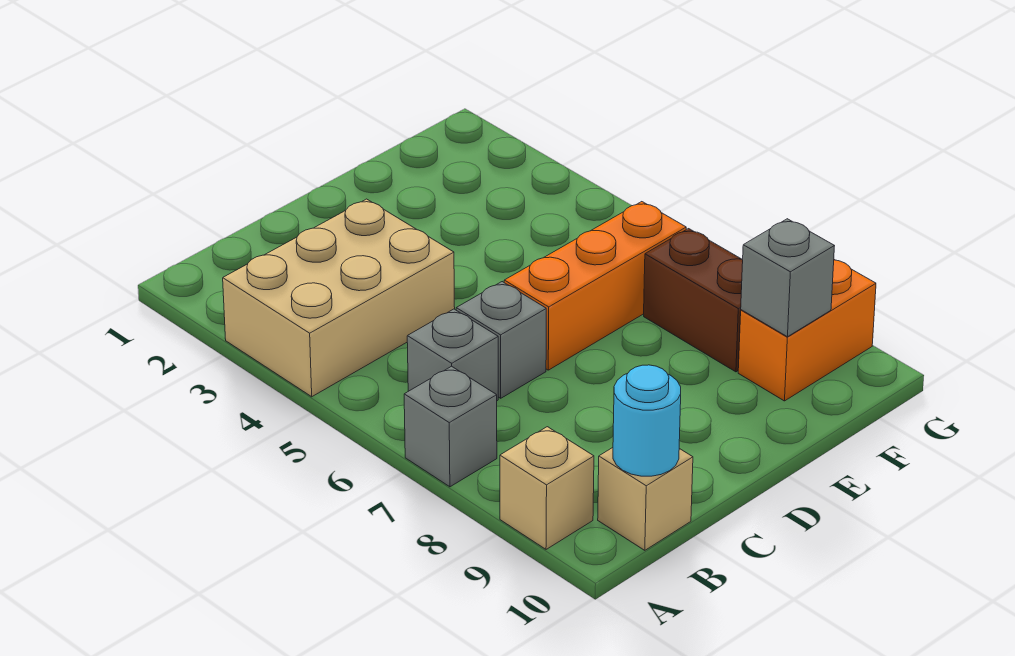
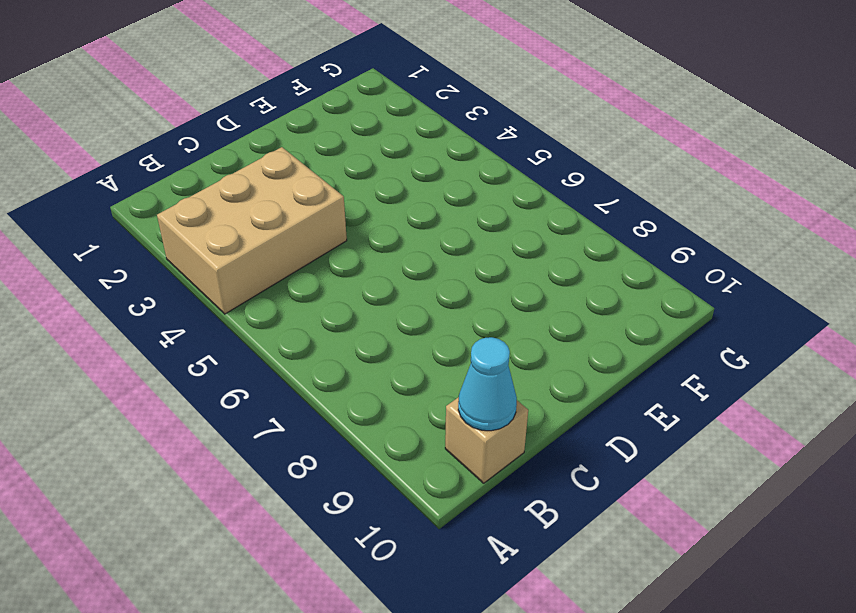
cyan cone B10 level 2 -> cyan round brick B10 level 2
none -> grey brick A7 level 1
none -> tan brick A9 level 1

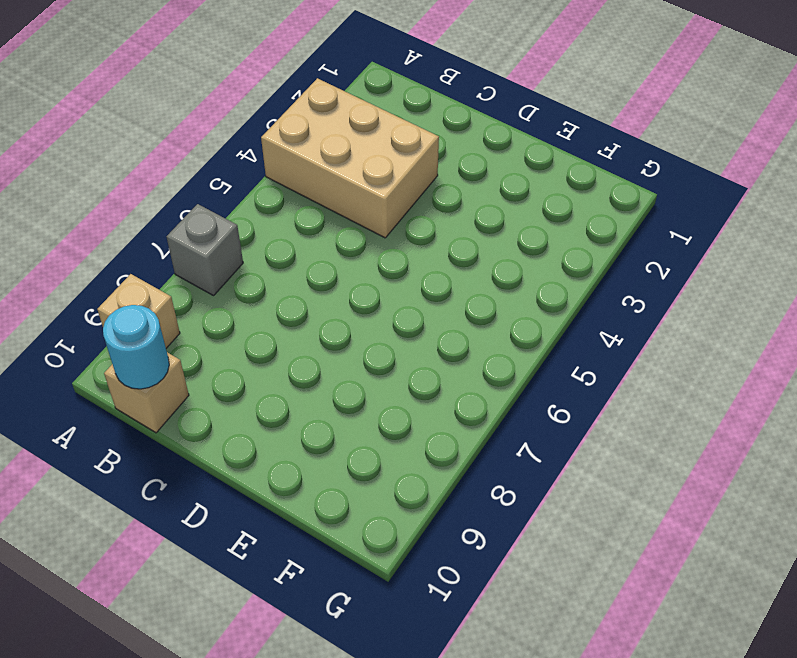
none -> grey brick B6 level 1
none -> grey brick C6 level 1

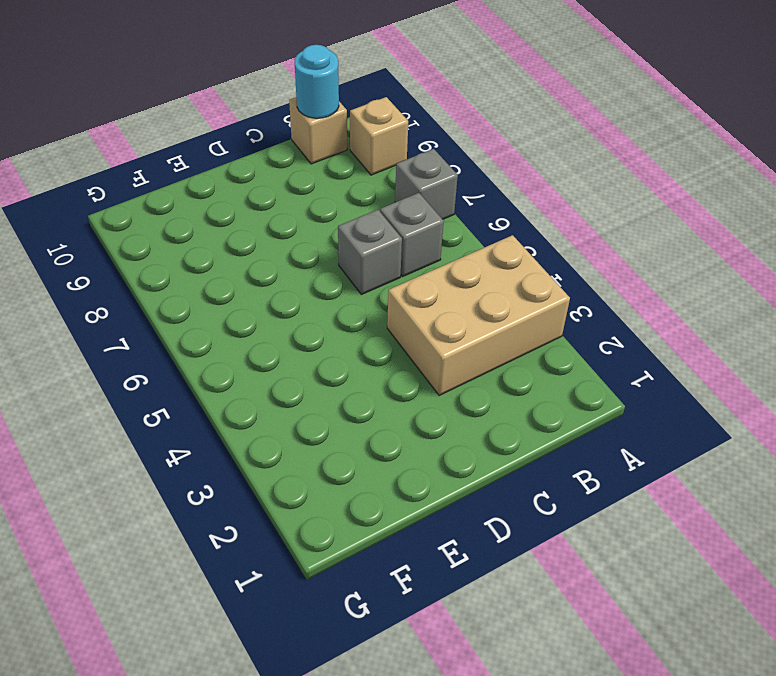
none -> orange brick D6:F6 level 1
none -> brown brick F7:F8 level 1

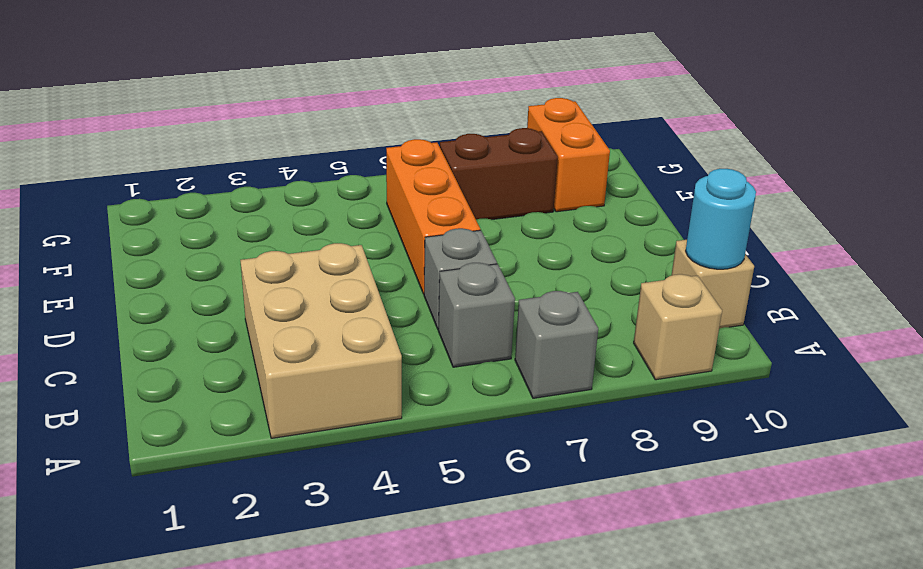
none -> grey brick F9 level 2

